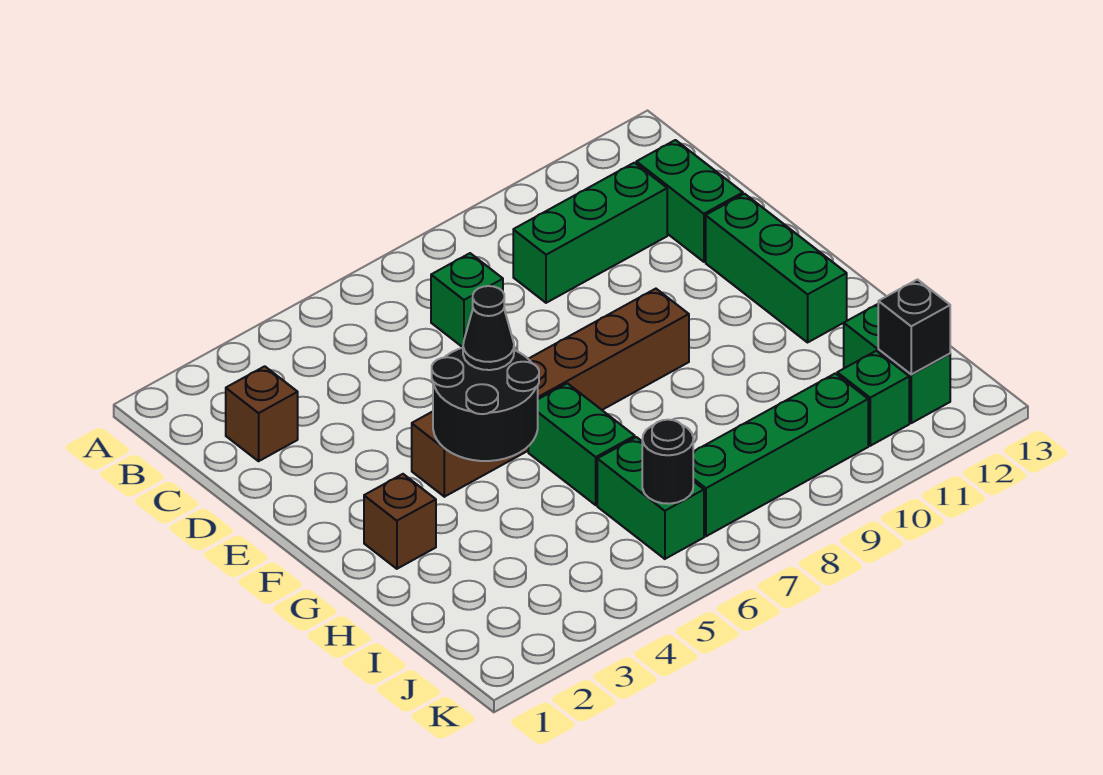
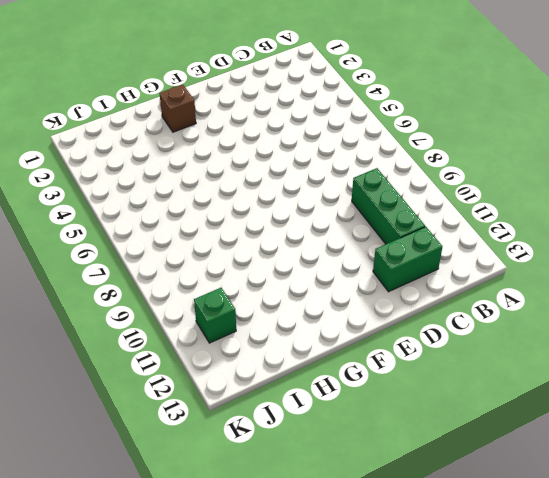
none -> brown brick C2 level 1
none -> green brick C7 level 1
none -> green brick E12:G12 level 1

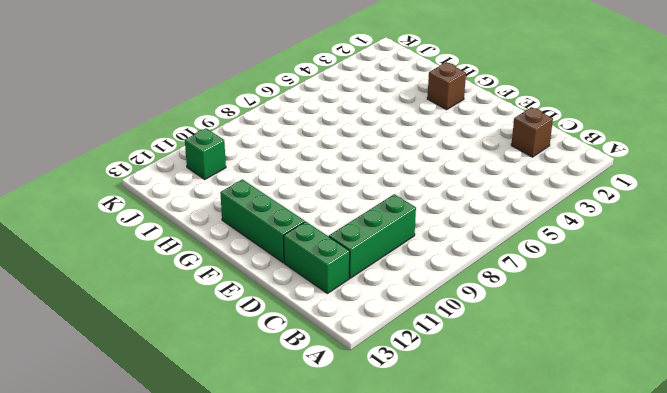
none -> green brick C7 level 1
none -> brown brick F4:F9 level 1
none -> green brick G6:H6 level 1

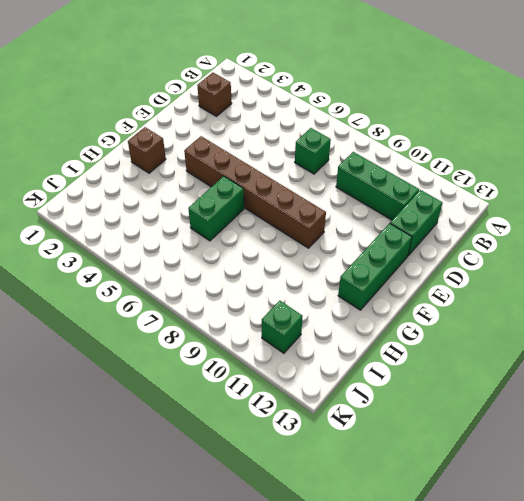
none -> green brick I6:J6 level 1
none -> green brick I12:J12 level 1
none -> green brick J7:J10 level 1

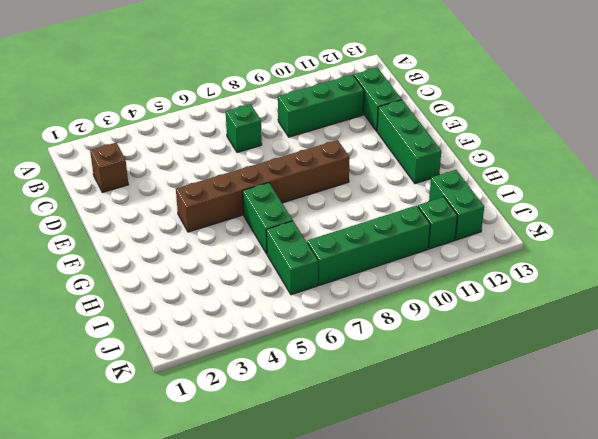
none -> brown brick G2 level 1
none -> black round brick F4:G5 level 2
none -> black round brick J6 level 2

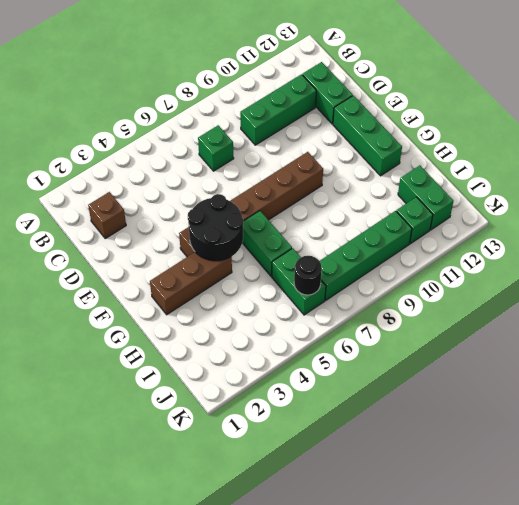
brown brick G2:G4 level 1 -> brown brick G2 level 1
none -> black brick J12 level 2
none -> black cone F5 level 3

